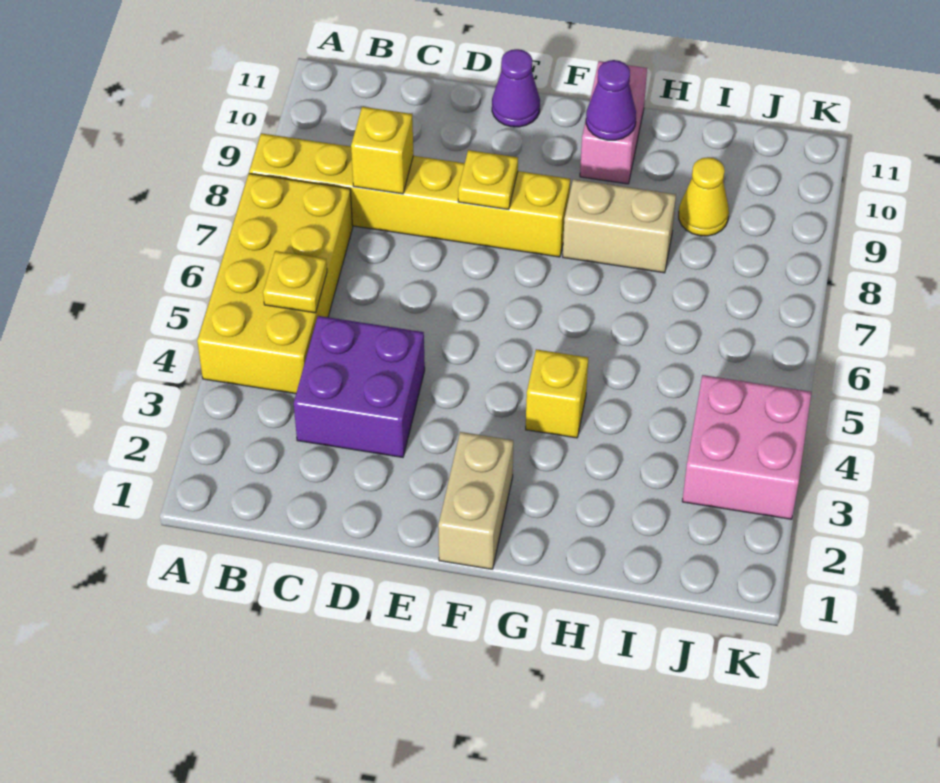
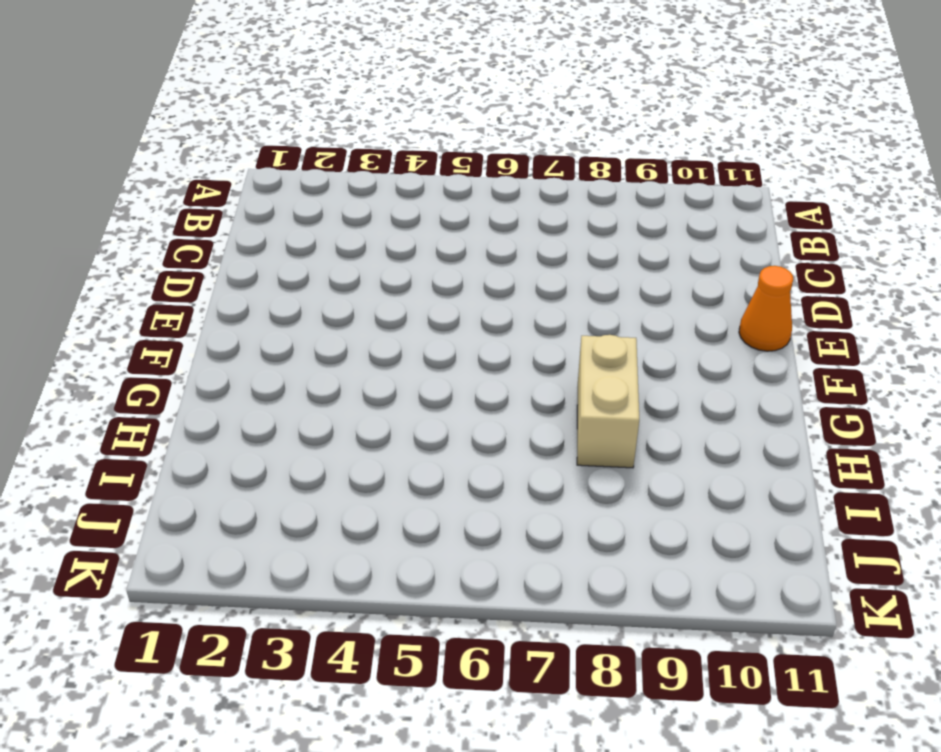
orange cone E11 level 1 -> purple cone E11 level 1
none -> yellow brick A4:B7 level 1
none -> yellow brick A8:F8 level 1
none -> purple brick C3:D4 level 1

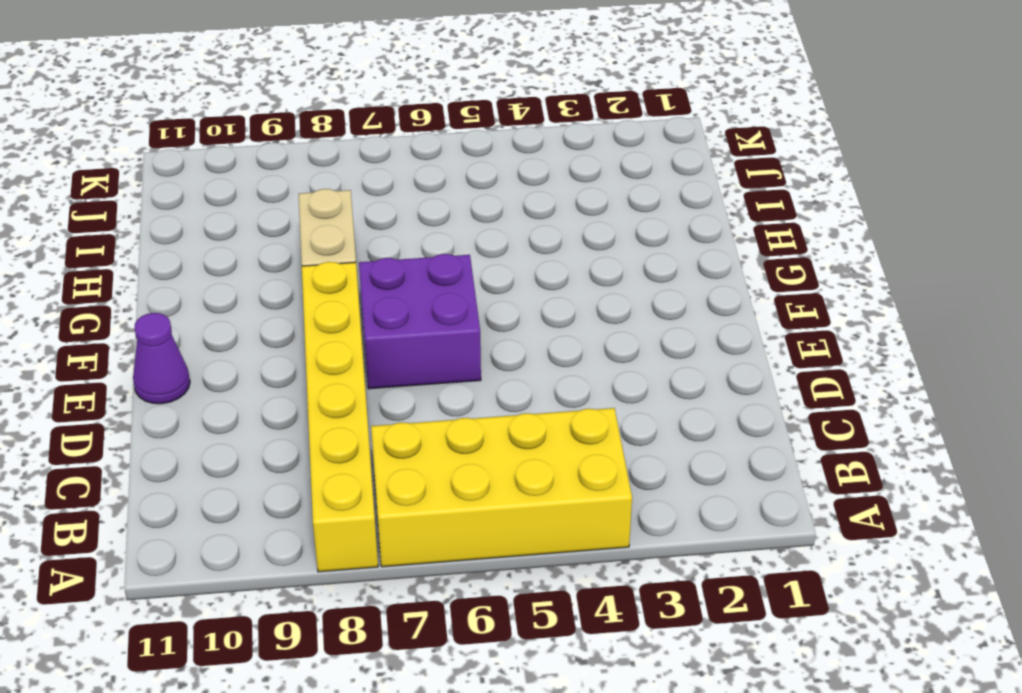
purple brick E6:F7 level 1 -> purple brick C3:D4 level 1
none -> tan brick F1:F2 level 1
none -> yellow brick G4 level 1
none -> pink brick G10:G11 level 1

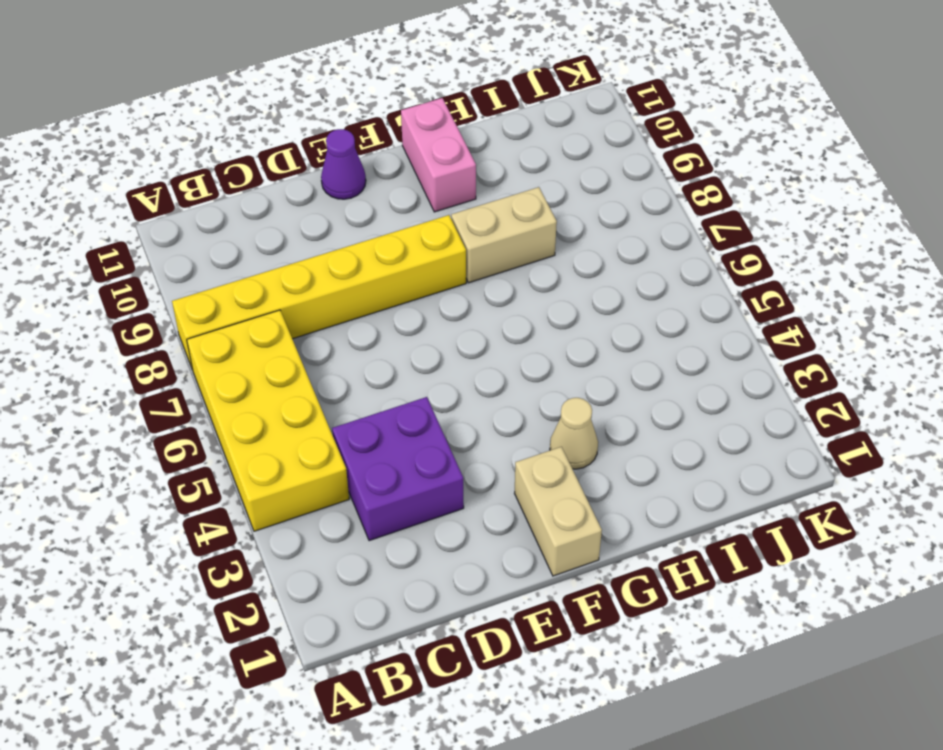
tan cone G3 level 1 -> none
none -> yellow brick G4 level 1
none -> yellow cone I9 level 1
none -> pink brick J3:K4 level 1

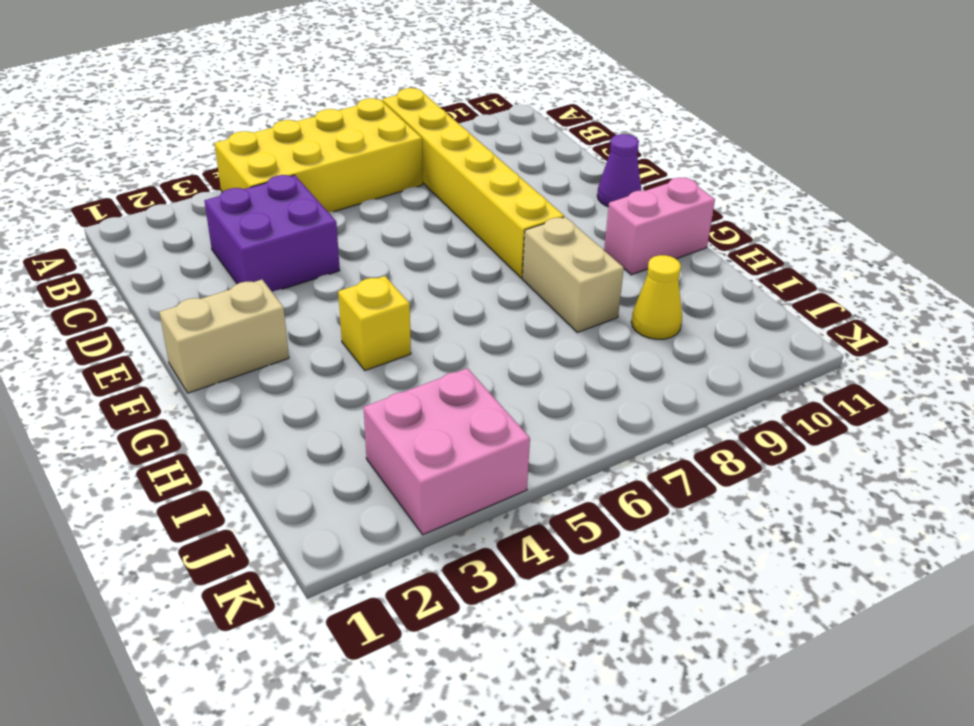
none -> yellow plate B5 level 2
none -> yellow brick C8 level 2
none -> yellow plate E8 level 2

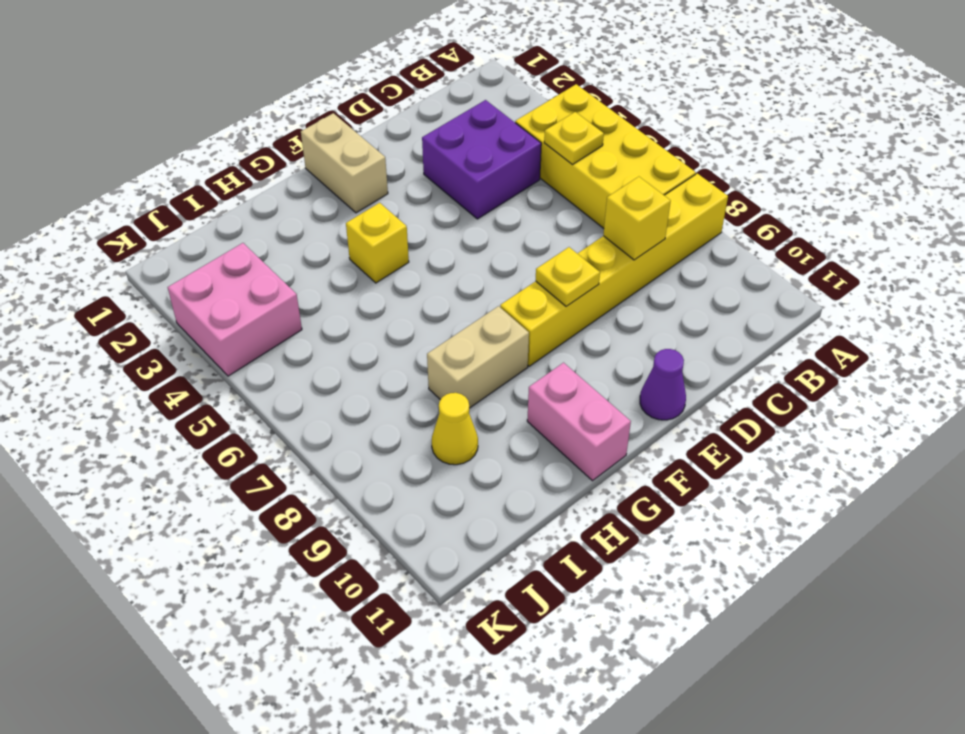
none -> purple cone G10 level 2

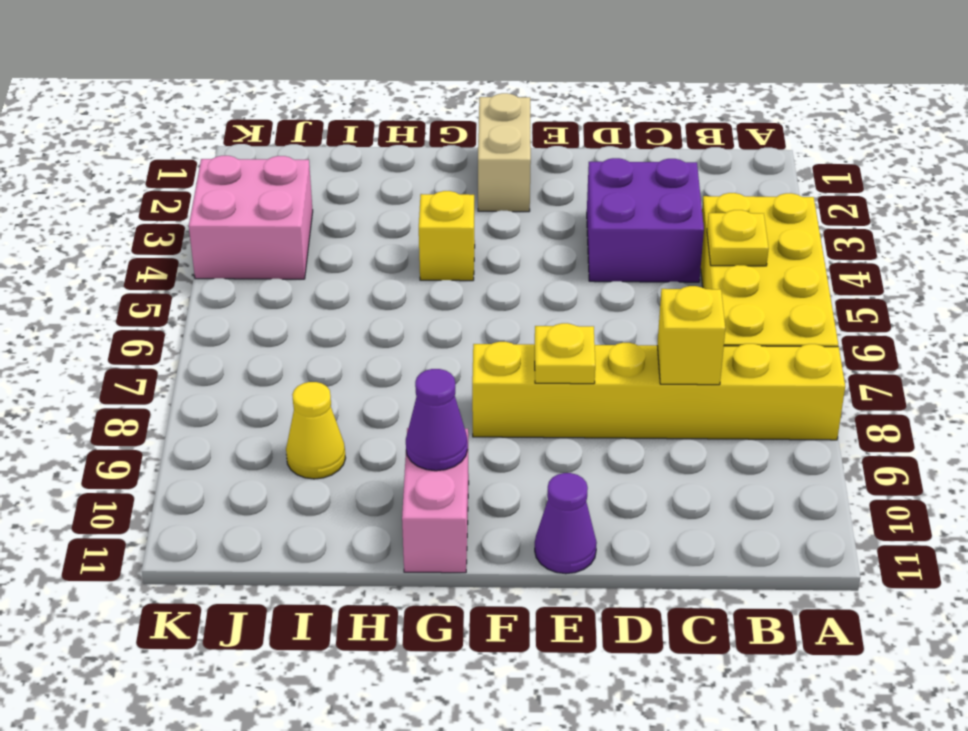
none -> tan brick G8:H8 level 1

